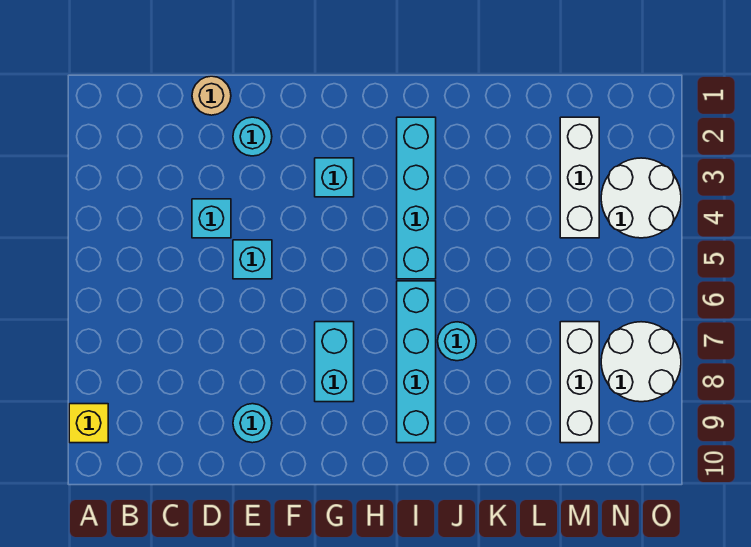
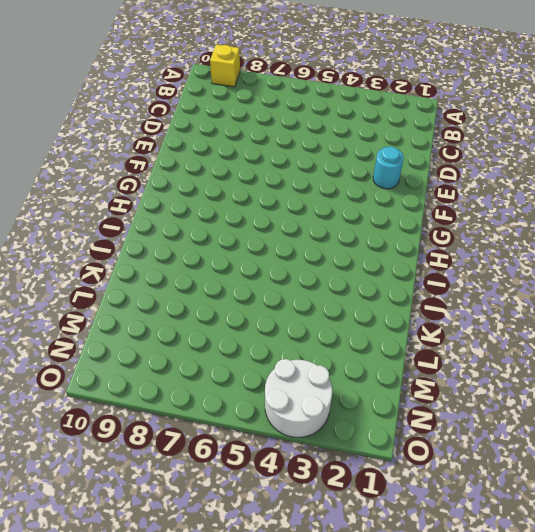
none -> tan round brick D1 level 1
none -> cyan brick D4 level 1
none -> cyan brick E5 level 1

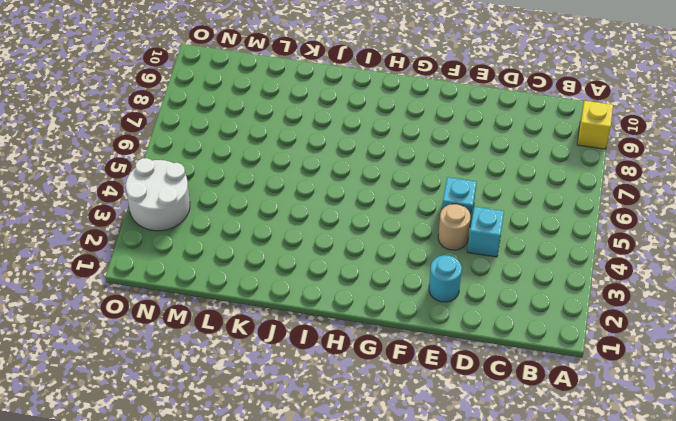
tan round brick E4 level 1 -> tan round brick D1 level 1
none -> cyan round brick E9 level 1
none -> cyan brick G3 level 1
none -> cyan brick G7:G8 level 1

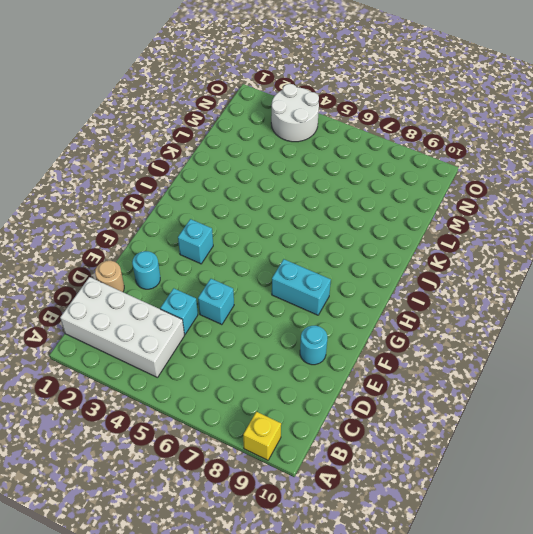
white brick B1:C4 level 1 -> none
none -> cyan brick I2:I5 level 1
none -> cyan brick I6:I9 level 1
none -> cyan round brick J7 level 1

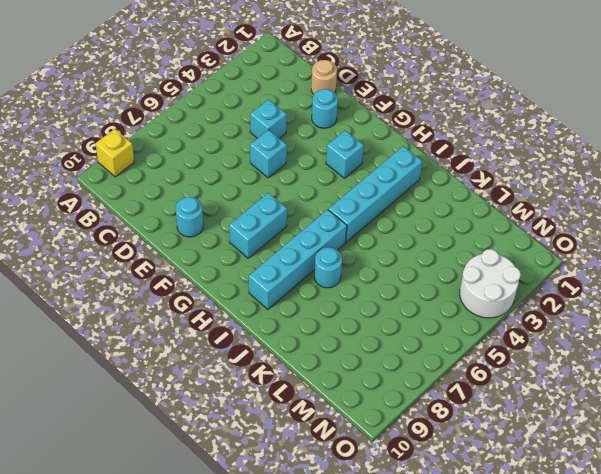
none -> white brick M2:M4 level 1
none -> white brick M7:M9 level 1
none -> white round brick N7:O8 level 1

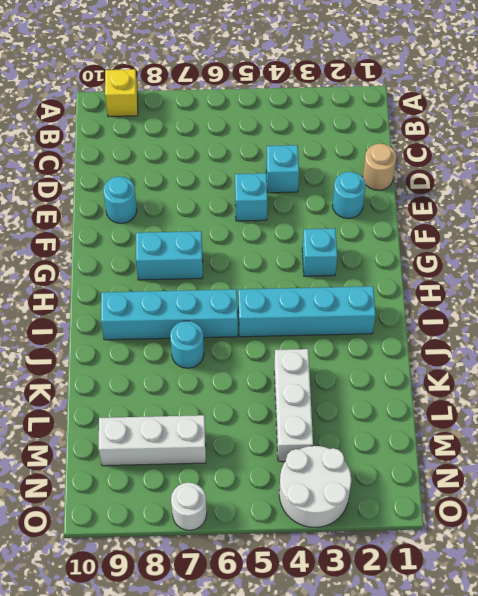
white brick K4:M4 level 1 -> white brick M2:M4 level 1
white round brick O7 level 1 -> white round brick N7:O8 level 1

